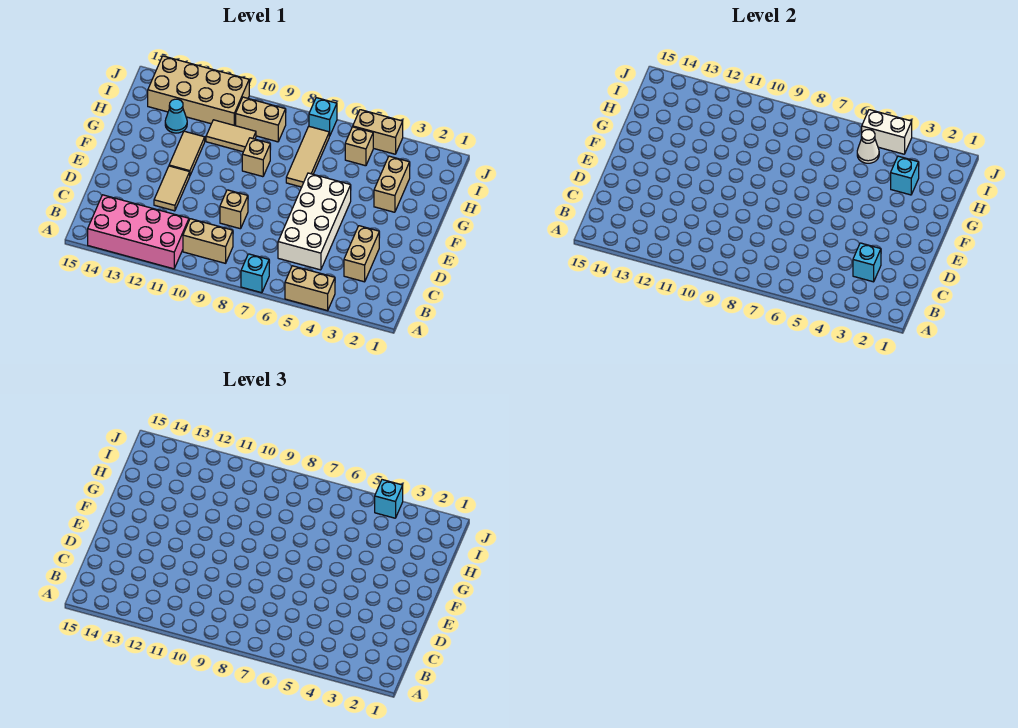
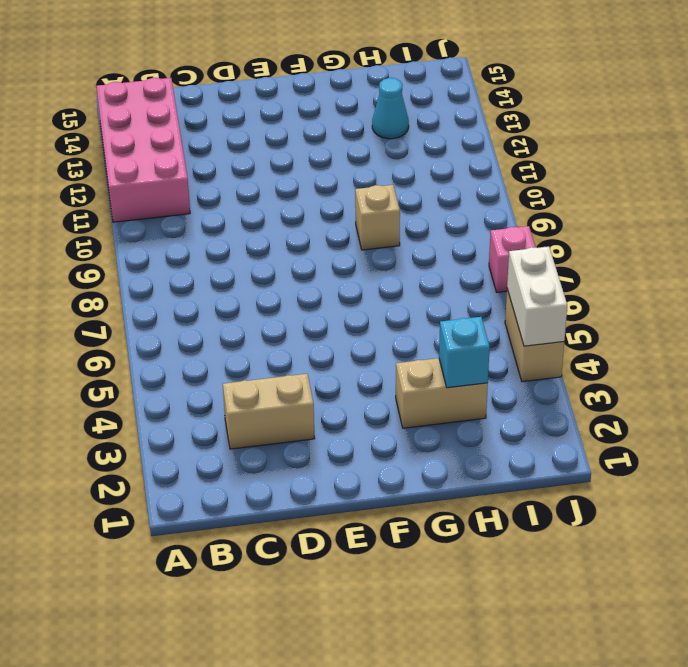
pink brick J7 level 1 -> cyan brick J7 level 1
none -> tan brick A4:A5 level 1
none -> cyan brick A7 level 1
none -> tan brick B9:B10 level 1

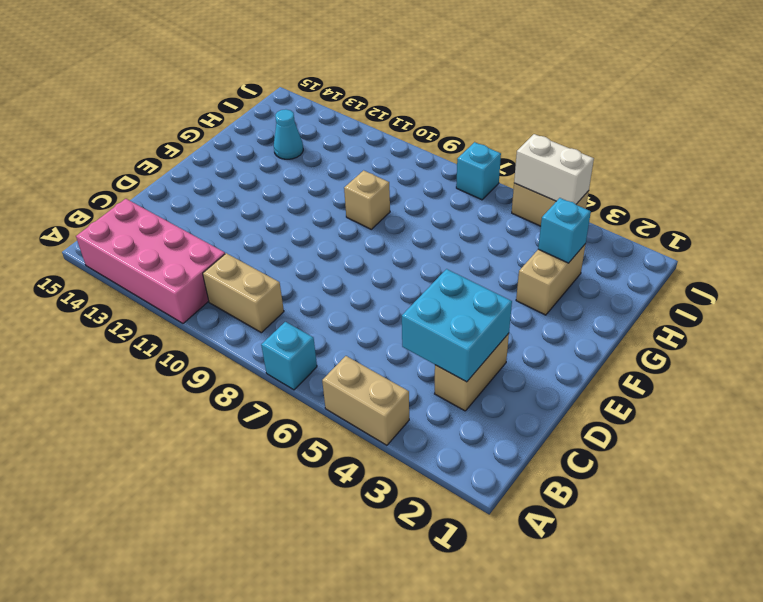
cyan brick C3:D4 level 2 -> cyan brick C3 level 2
none -> white brick C5:F6 level 1
none -> tan brick D9 level 1
none -> tan tile D12:E12 level 1

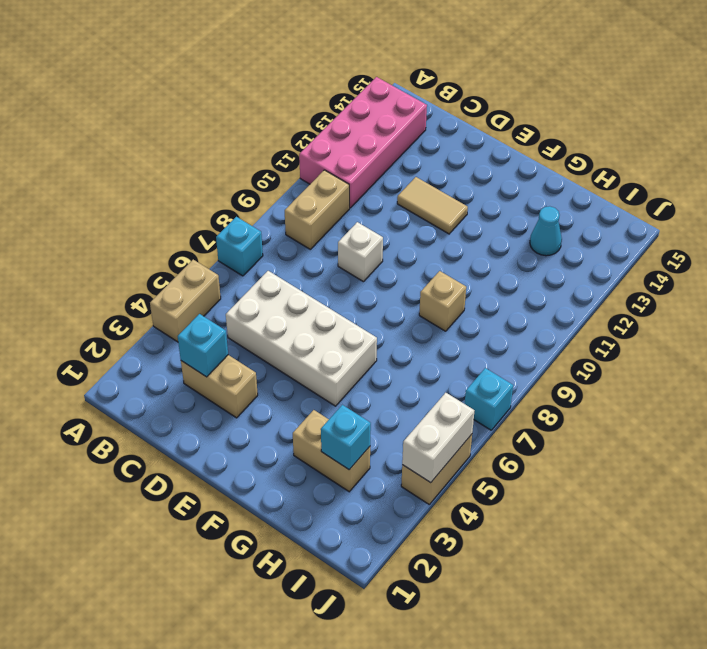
white brick D9 level 1 -> tan brick D9 level 1
none -> tan tile F12:G12 level 1
none -> tan tile G7:I7 level 1
none -> tan tile H10:H11 level 1

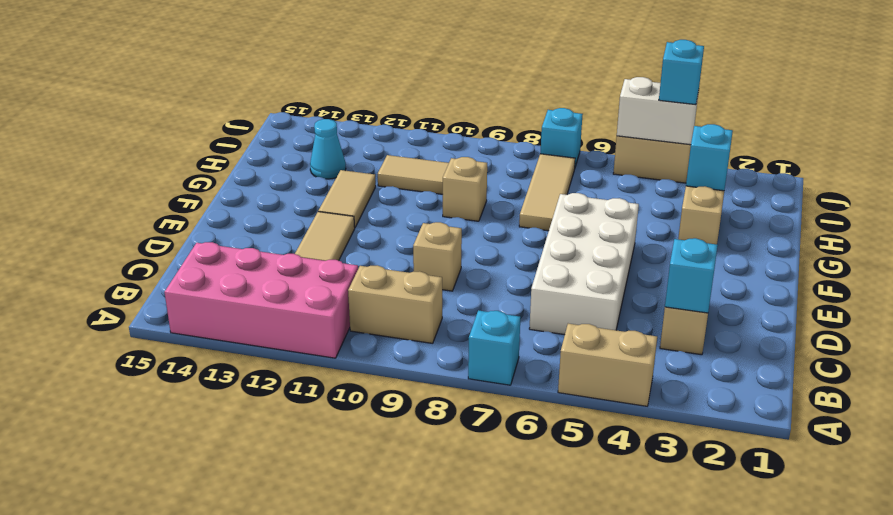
none -> tan brick I5 level 1
none -> tan brick I9:I10 level 1
none -> tan brick I11:J14 level 1

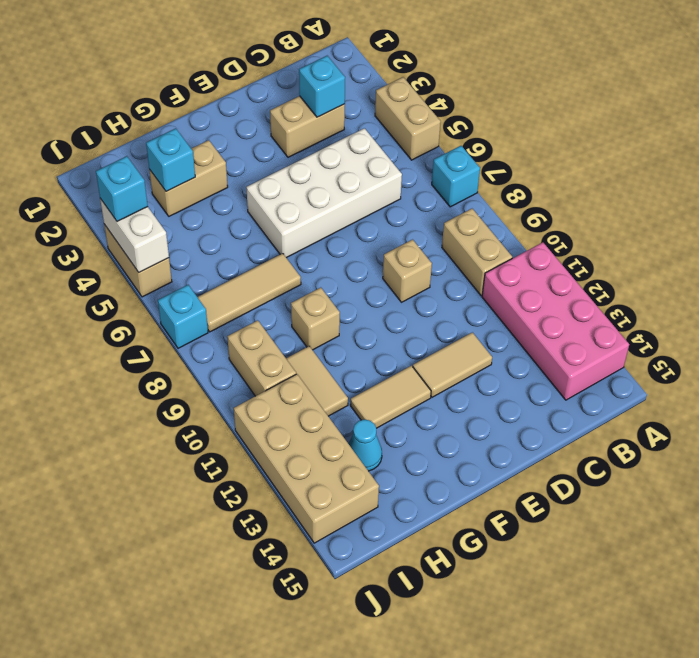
none -> tan brick I5 level 1
none -> white cone I5 level 2

